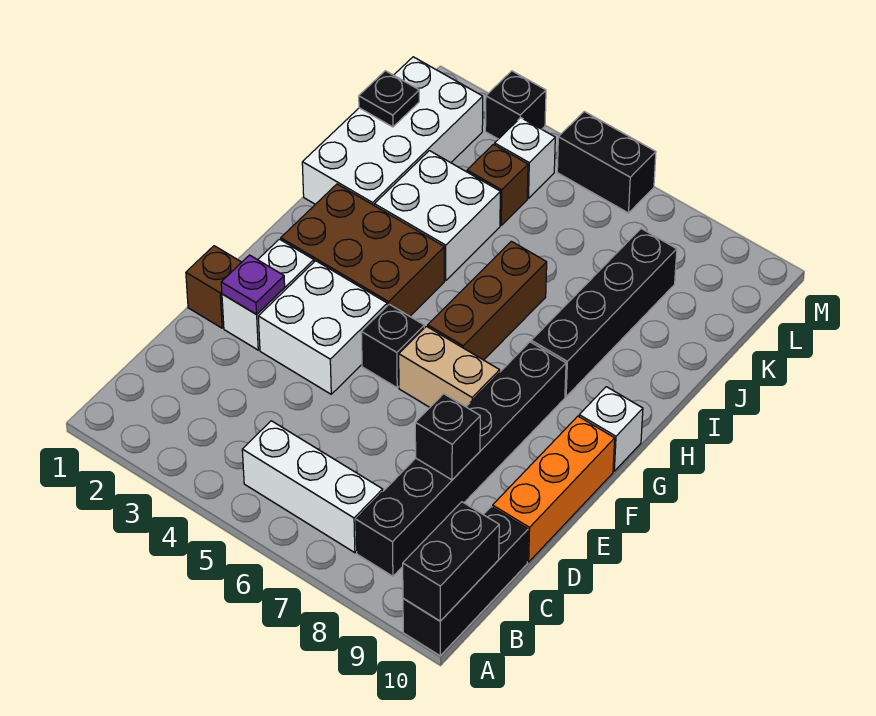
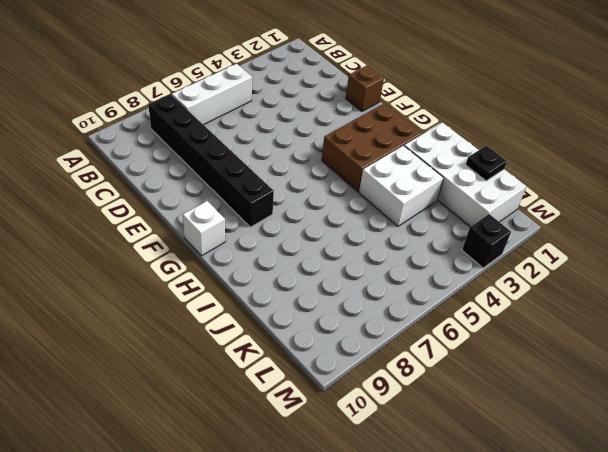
none -> black brick A10:C10 level 1
none -> orange brick D10:F10 level 1
none -> white brick E2:F2 level 1

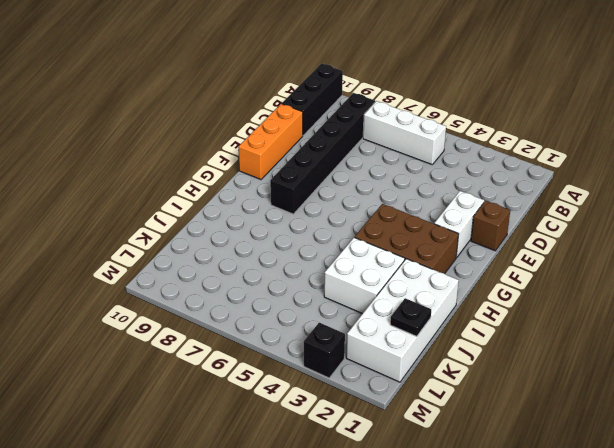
none -> white brick E3:F4 level 1
none -> black brick F5 level 1
none -> tan brick F6:F7 level 1

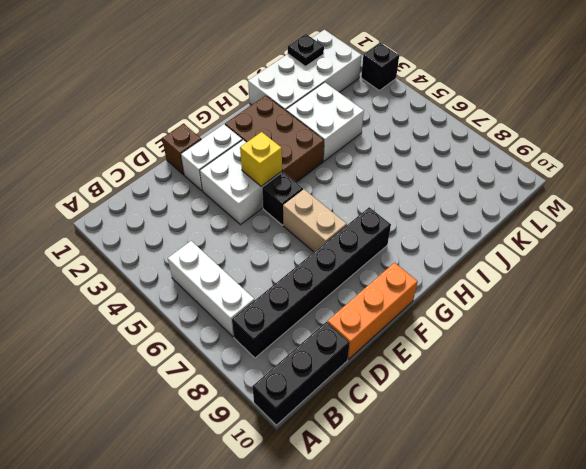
yellow brick F4 level 2 -> none
none -> brown brick G6:I6 level 1
none -> white brick G10 level 1
none -> black brick H8:K8 level 1

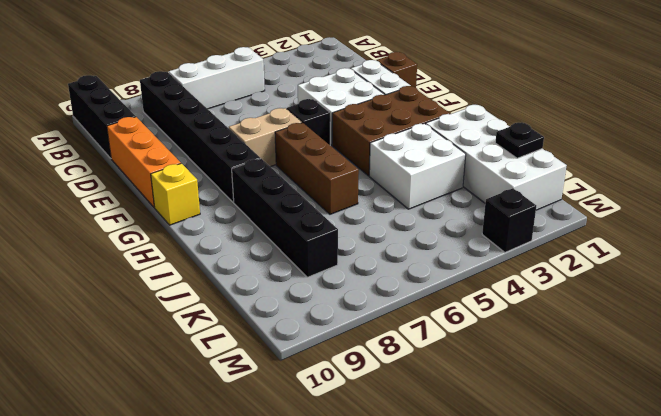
yellow brick G10 level 1 -> white brick G10 level 1
none -> brown brick K4 level 1
none -> white brick L4 level 1
none -> black brick M5:M6 level 1

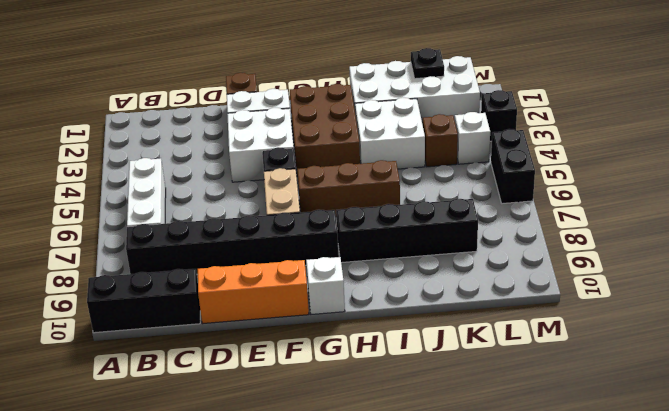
none -> black brick A10:B10 level 2
none -> black brick D8 level 2
none -> purple plate E2 level 2

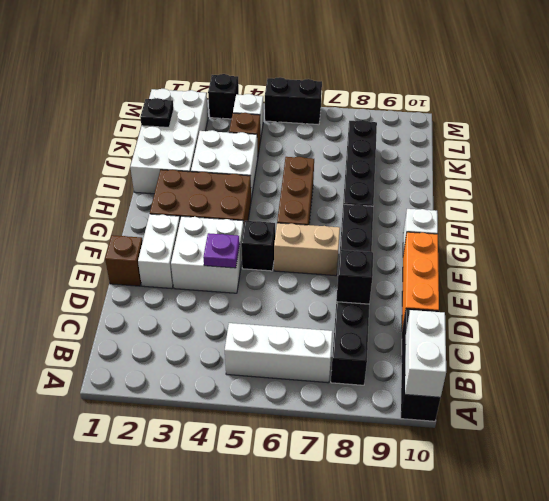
white brick A10:B10 level 2 -> black brick A10:B10 level 2
purple plate E4 level 2 -> purple plate E2 level 2

